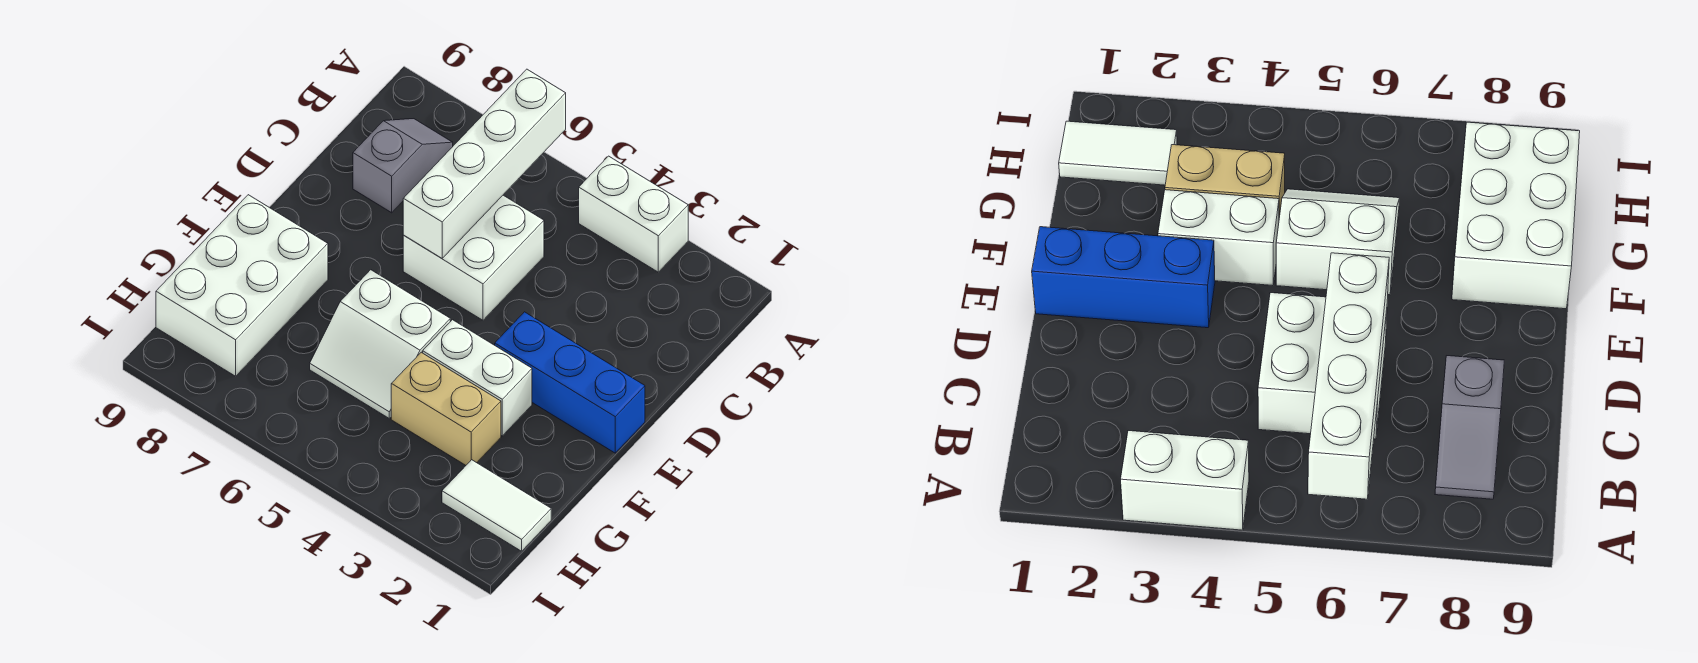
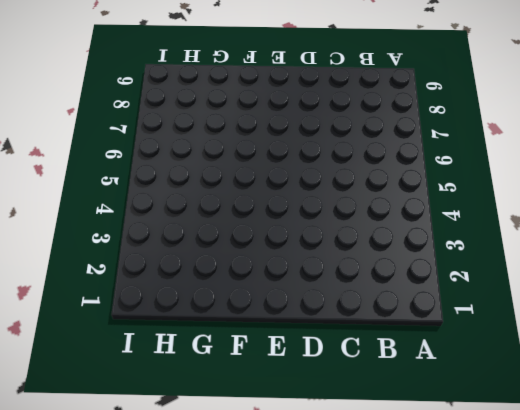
none -> white brick A3:A4 level 1
none -> grey slope B8:C8 level 1 top C

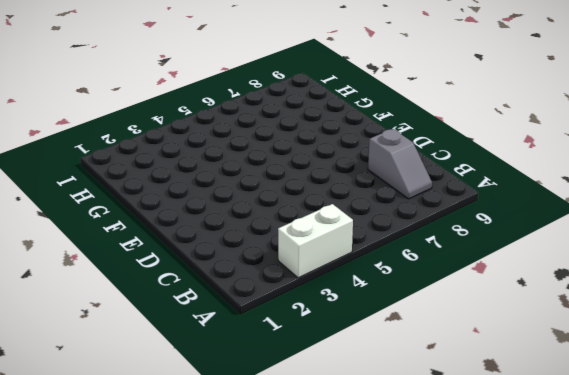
none -> white brick C5:D6 level 1
none -> blue brick E1:E3 level 1

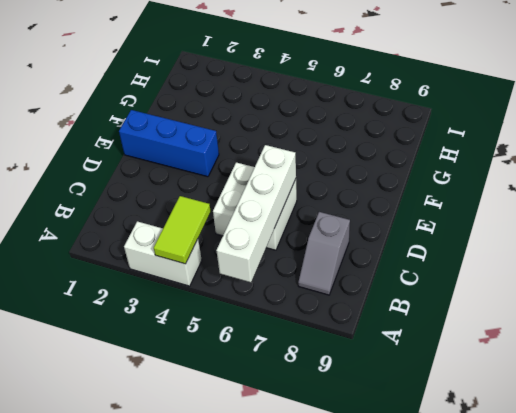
lime tile A4:B4 level 2 -> none
none -> white brick F3:F4 level 1
none -> white slope F5:G6 level 1 top F

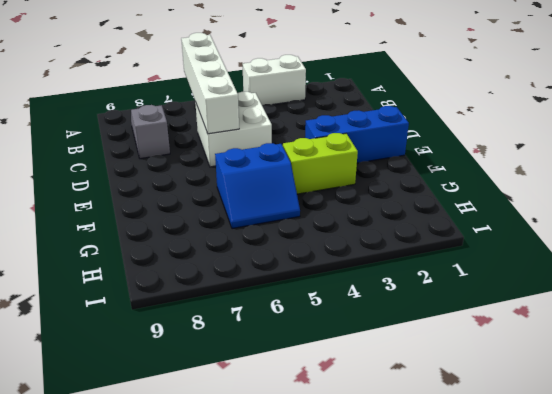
lime brick F3:F4 level 1 -> white brick F3:F4 level 1
blue slope F5:G6 level 1 top F -> white slope F5:G6 level 1 top F
none -> white brick F8:H9 level 1
none -> tan brick G3:G4 level 1

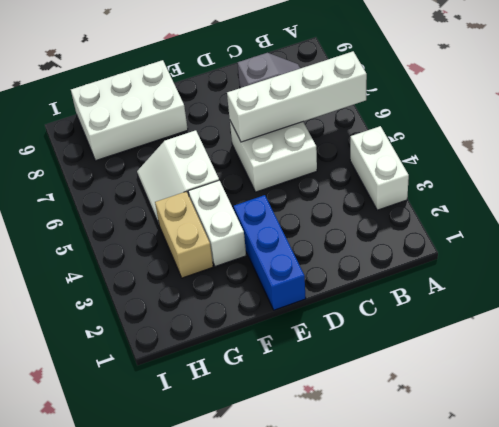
none -> white tile H1:H2 level 1

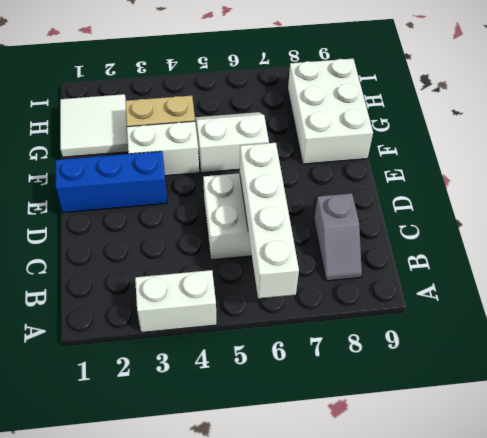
white tile G1:H2 level 1 -> white tile H1:H2 level 1

